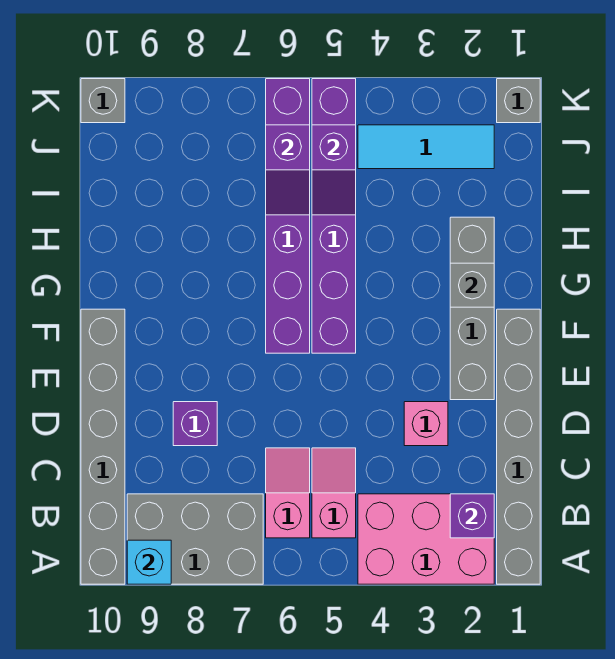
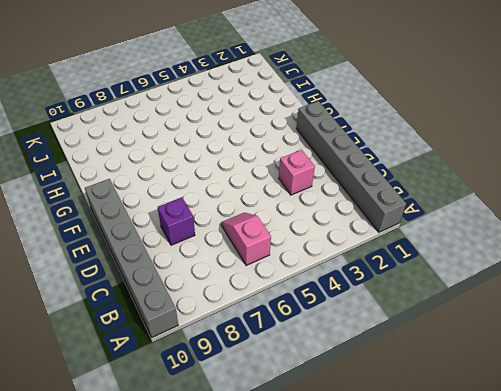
none -> pink brick A2:B4 level 1
none -> grey brick A7:B9 level 1
none -> pink slope B5:C5 level 1 top B

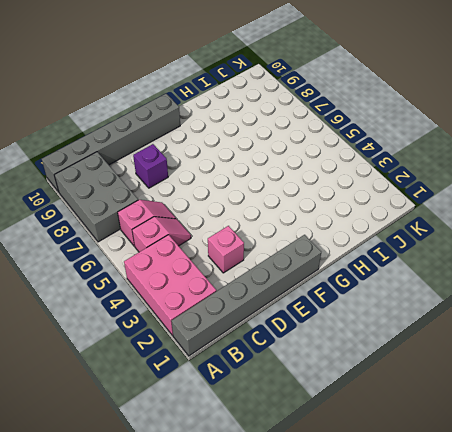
none -> grey brick E2:H2 level 1
none -> purple brick F5:K5 level 1
none -> purple brick F6:K6 level 1

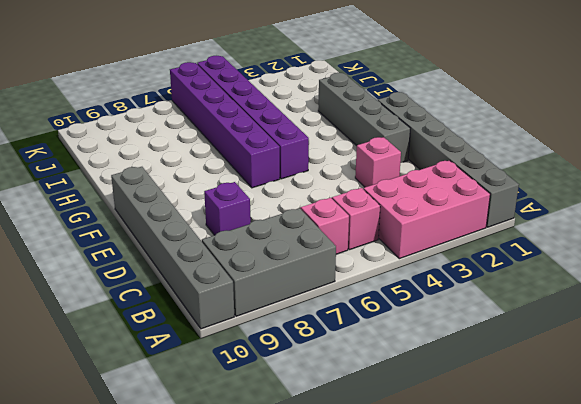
none -> cyan tile J2:J4 level 1
none -> grey brick K1 level 1
none -> grey brick K10 level 1

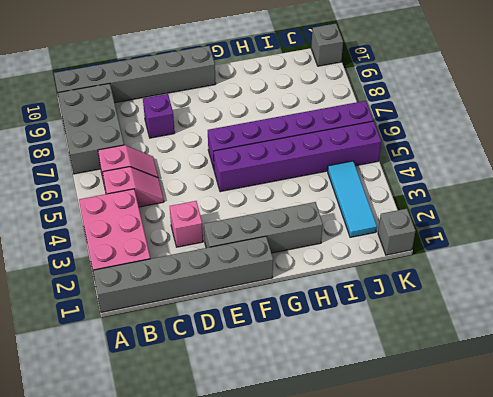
none -> cyan brick A9 level 2
none -> purple brick B2 level 2
none -> grey brick G2 level 2

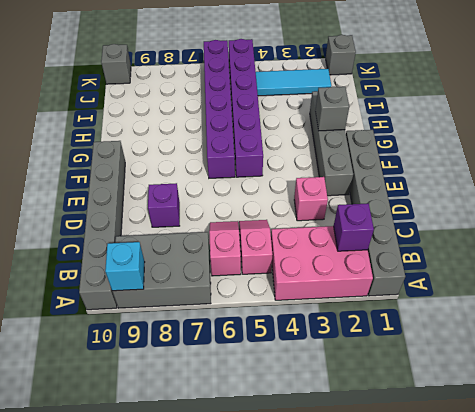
none -> purple slope I5:J5 level 2 top J
none -> purple slope I6:J6 level 2 top J

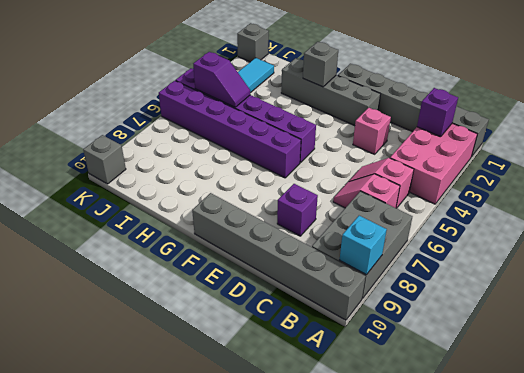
none -> purple slope I6:J6 level 2 top J

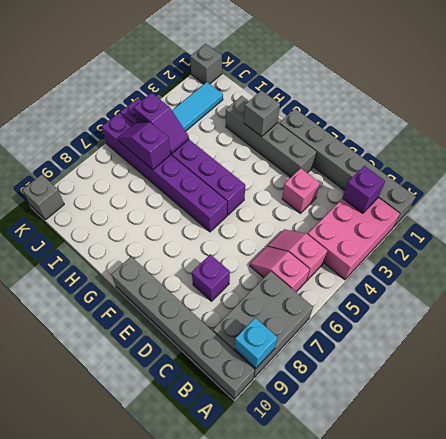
purple slope I6:J6 level 2 top I -> purple slope I6:J6 level 2 top J

